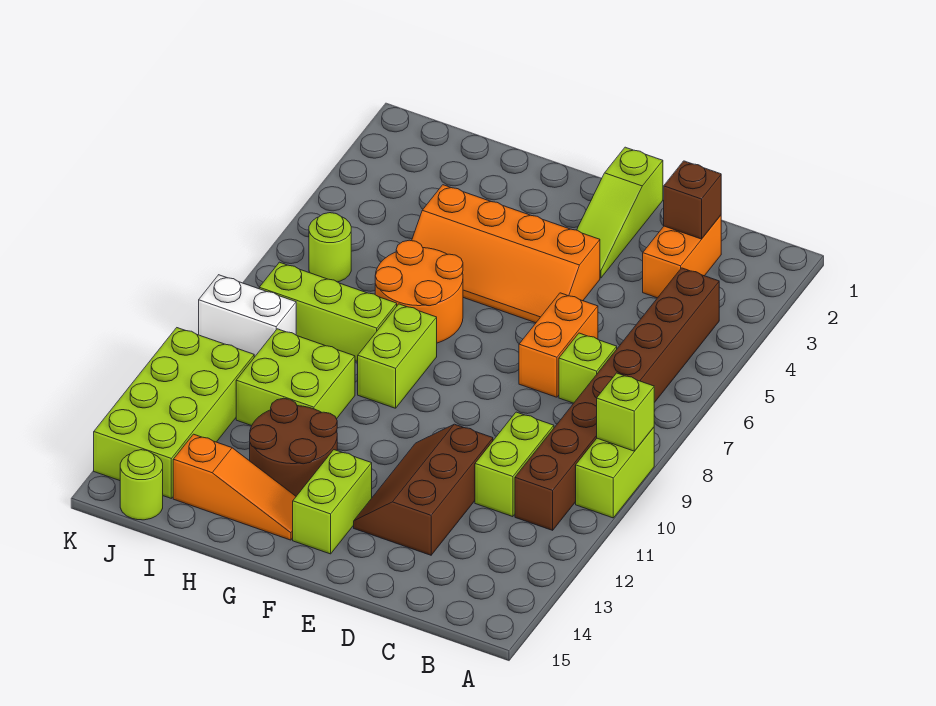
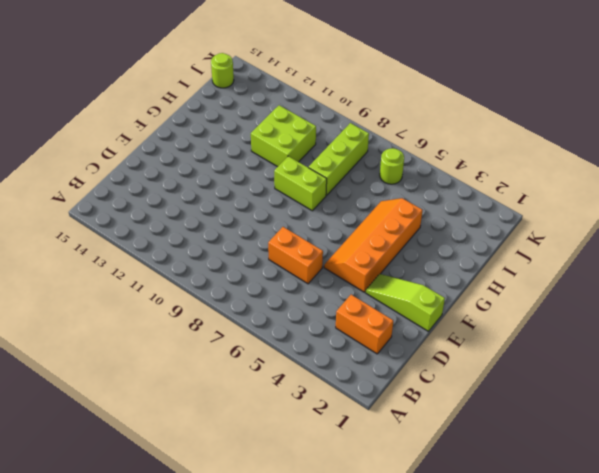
none -> lime brick A9:A10 level 1
none -> brown brick B4:B11 level 1
none -> lime brick C7 level 1

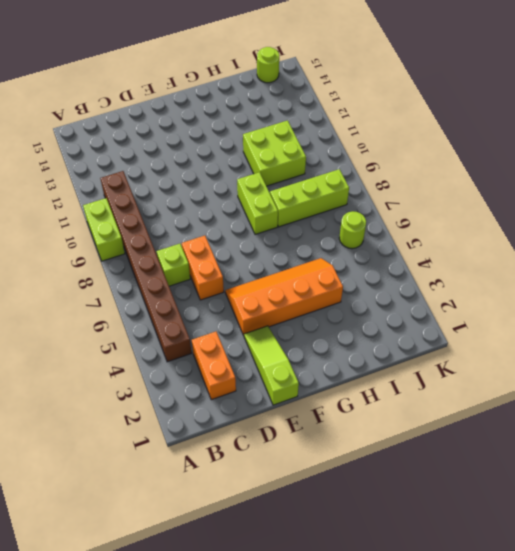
none -> lime brick C10:C11 level 1
none -> brown slope D11:E13 level 1 top D
none -> lime brick F13:F14 level 1

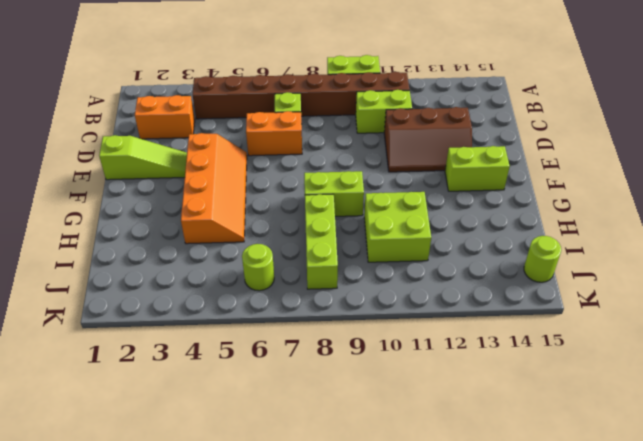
none -> orange round brick G6:H7 level 1
none -> brown round brick G12:H13 level 1
none -> orange slope G14:I14 level 1 top I

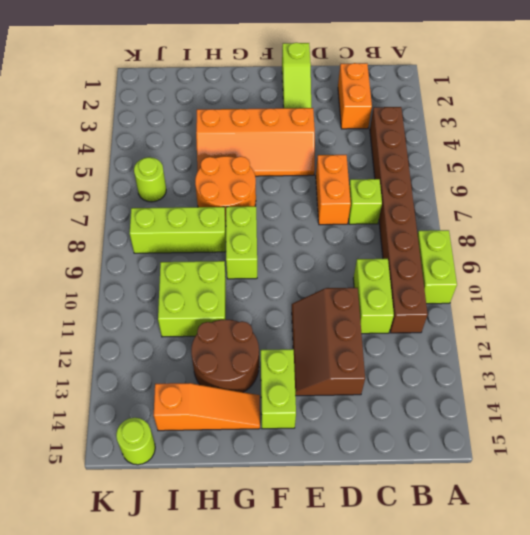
none -> white brick J9:K9 level 1
none -> lime brick J11:K14 level 1
none -> lime brick A9 level 2

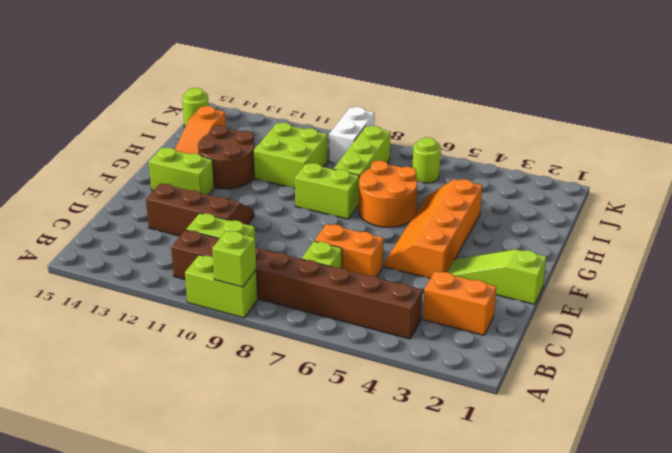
none -> lime brick J11:K14 level 1
none -> brown brick C2 level 2

